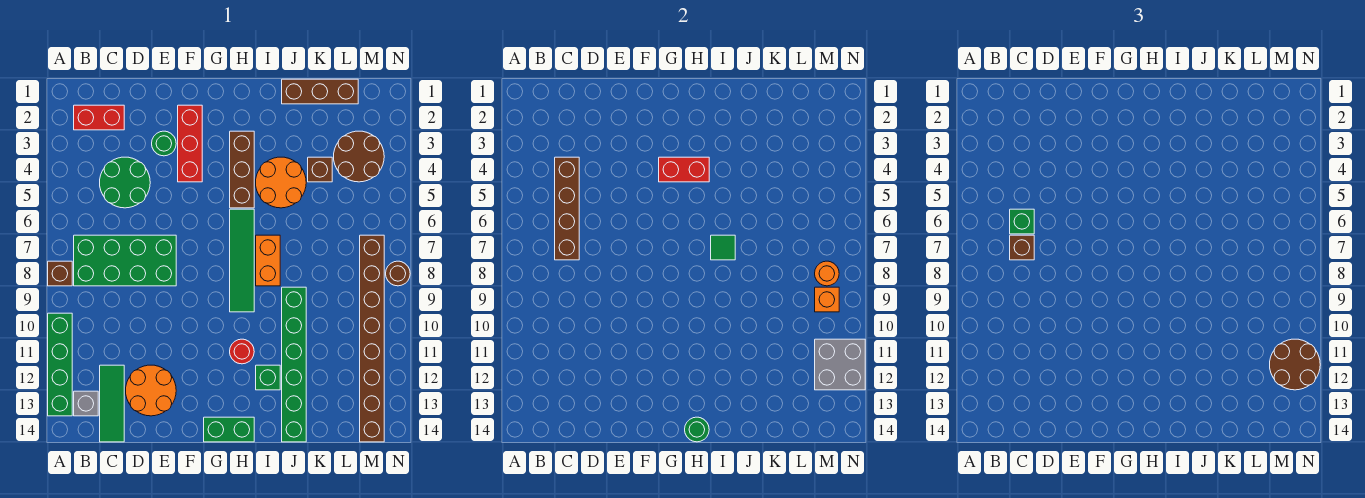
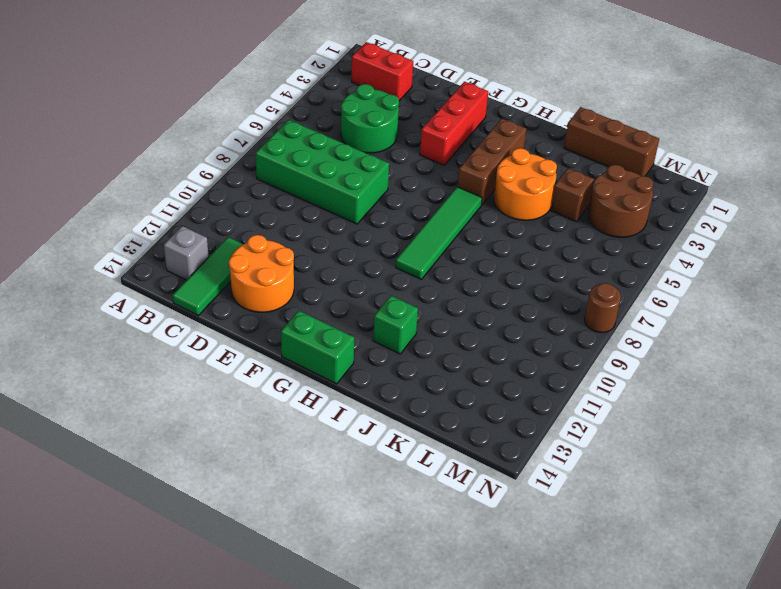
none -> brown brick A8 level 1
none -> green brick A10:A13 level 1
none -> green round brick E3 level 1
none -> red round brick H11 level 1

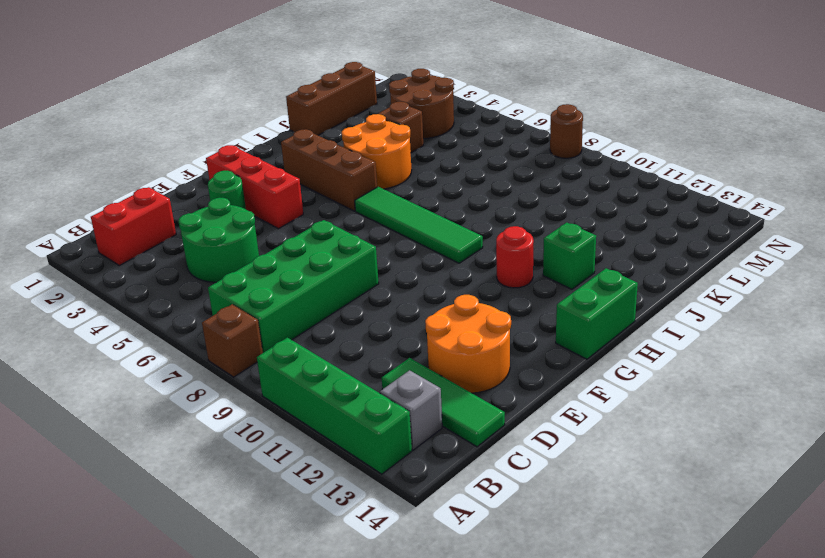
none -> orange brick I7:I8 level 1
none -> green brick J9:J14 level 1
none -> brown brick M7:M14 level 1
none -> brown brick C4:C7 level 2

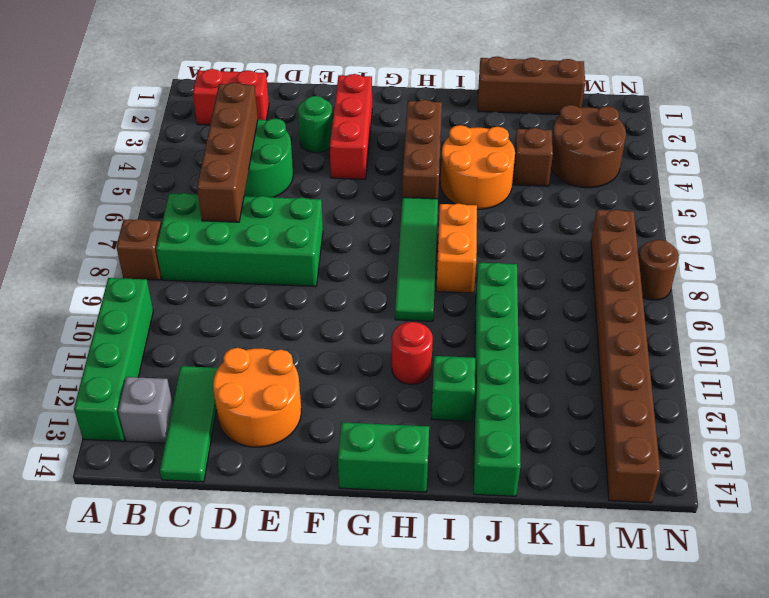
none -> red brick G4:H4 level 2
none -> green round brick H14 level 2
none -> green tile I7 level 2
none -> orange round brick M8 level 2

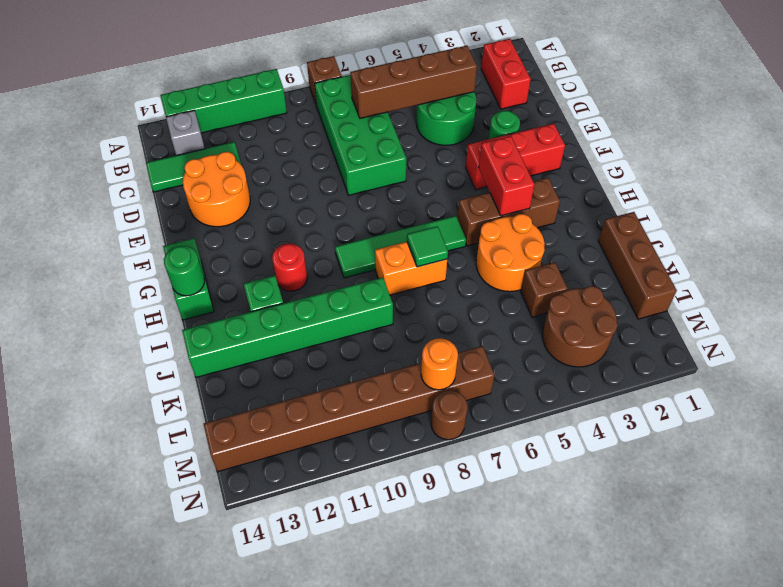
none -> orange brick M9 level 2
none -> grey brick M11:N12 level 2
none -> green brick C6 level 3
none -> brown brick C7 level 3

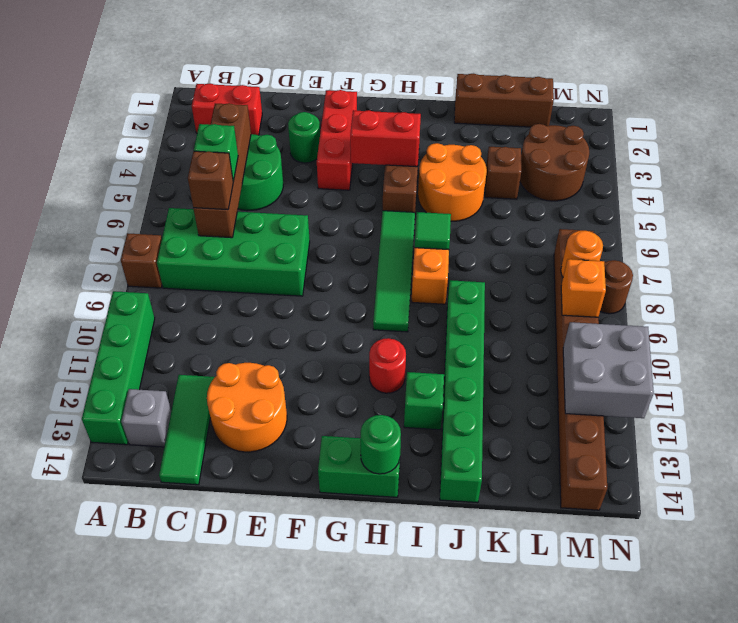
none -> brown round brick M11:N12 level 3

